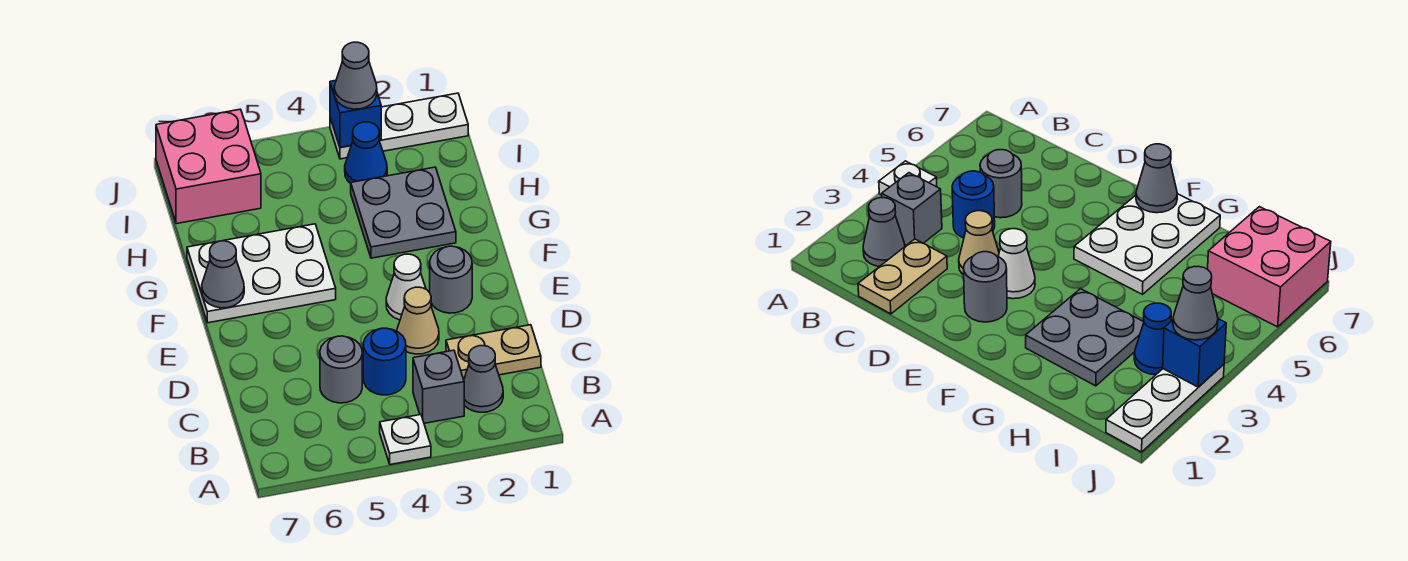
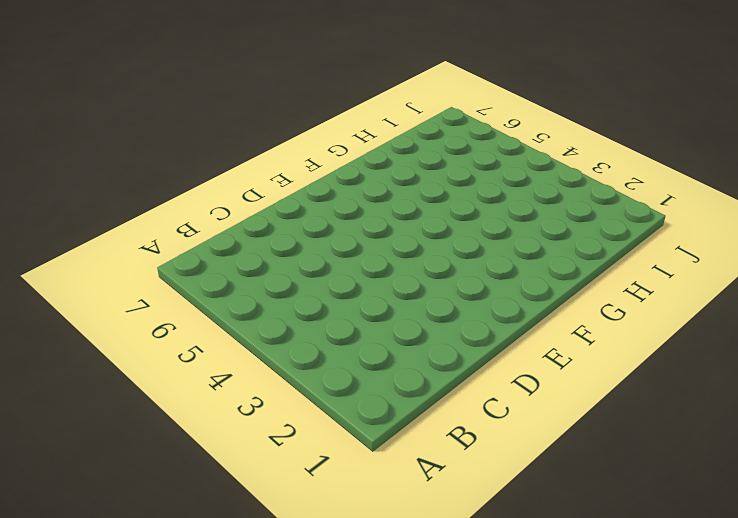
none -> white plate A4 level 1
none -> grey cone B2 level 1
none -> grey brick B3 level 1

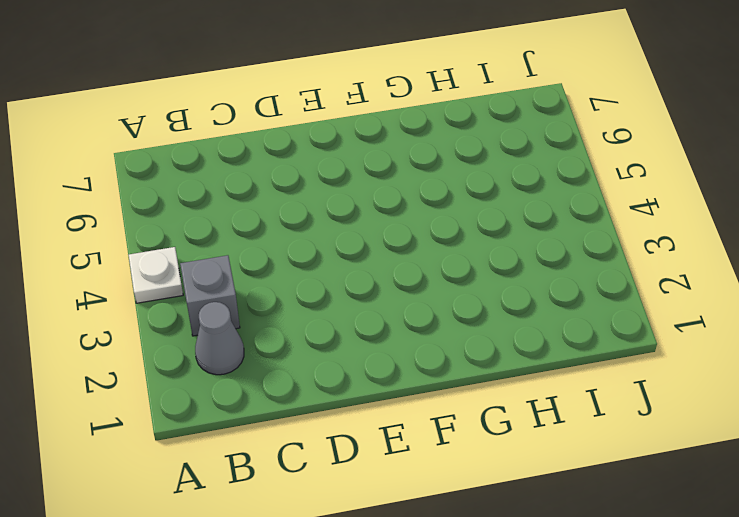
none -> tan plate C1:C2 level 1
none -> blue round brick C4 level 1
none -> grey round brick C5 level 1

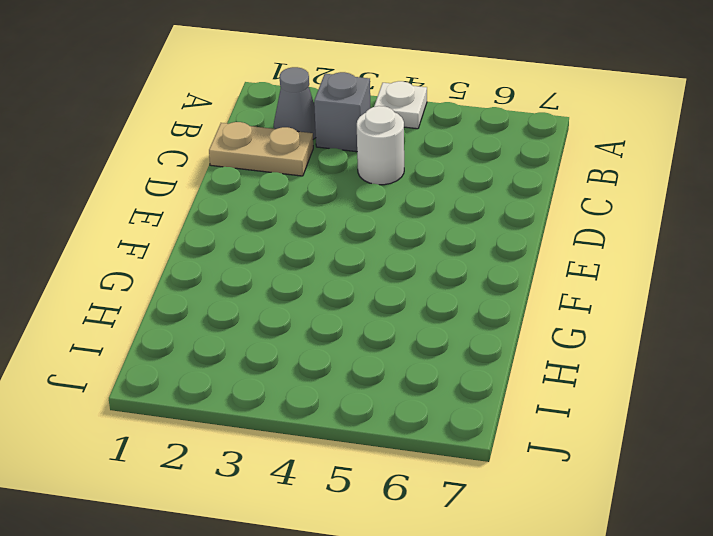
white round brick C4 level 1 -> blue round brick C4 level 1
none -> grey round brick C5 level 1
none -> tan cone D3 level 1
none -> grey round brick E2 level 1

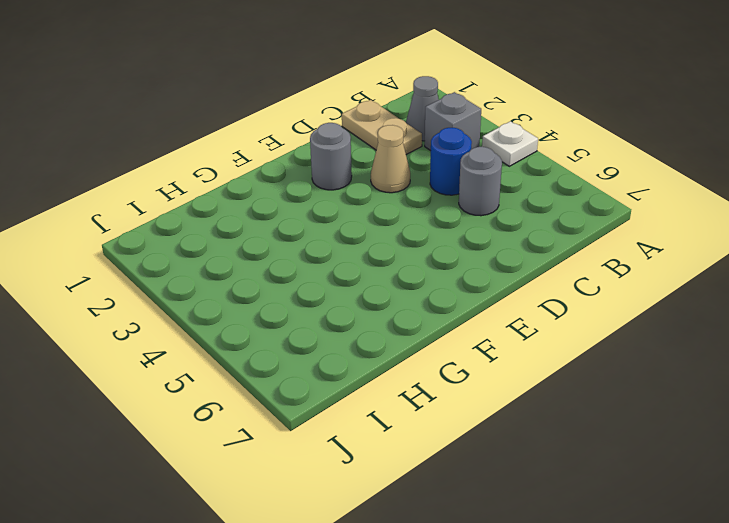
none -> white cone E3 level 1
none -> white plate F5:G7 level 1
none -> grey plate G2:H3 level 1

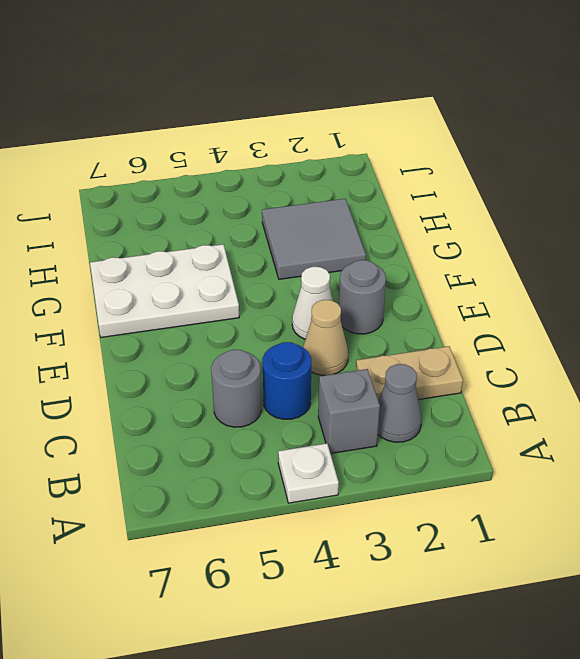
grey tile G2:H3 level 1 -> grey plate G2:H3 level 1
none -> blue cone I3 level 1
none -> pink brick I6:J7 level 1
none -> white plate J1:J3 level 1

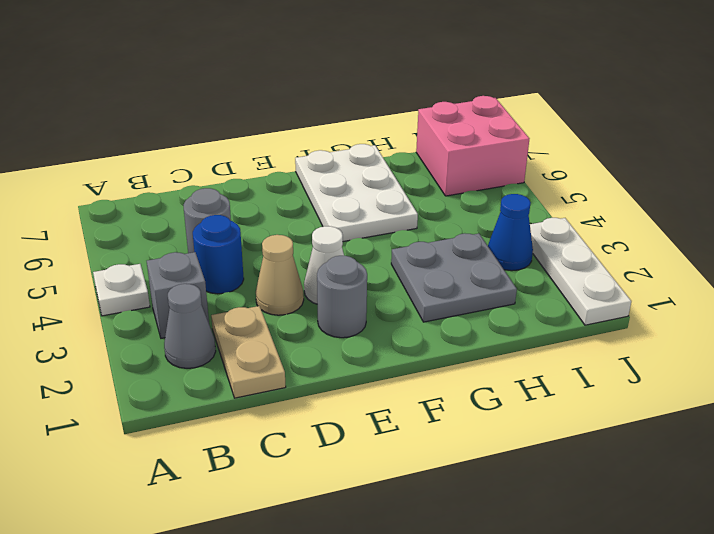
none -> grey cone F7 level 2
none -> blue brick J3 level 2
none -> grey cone J3 level 3

